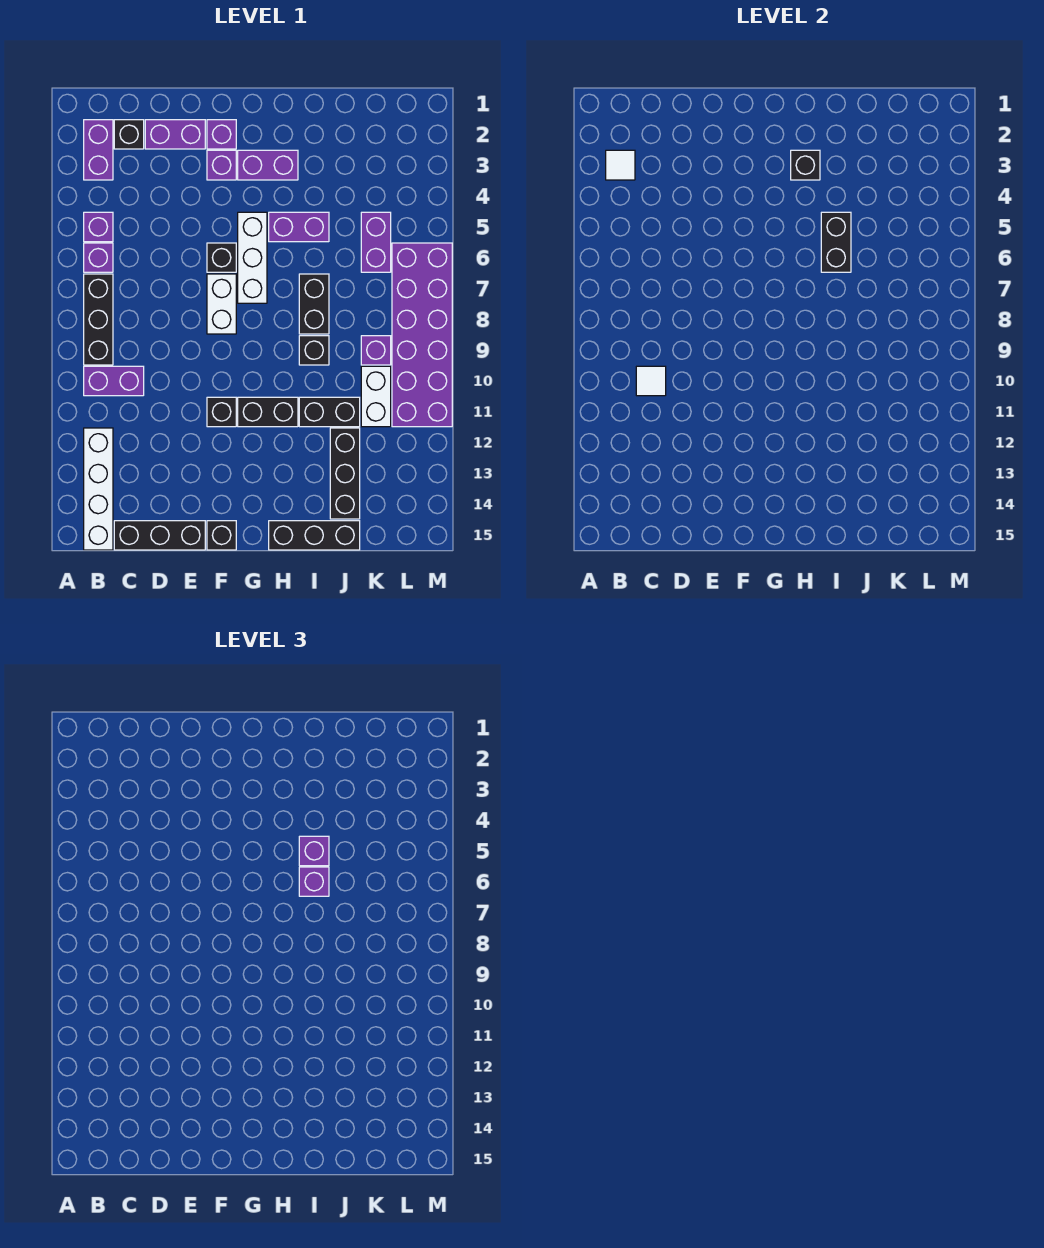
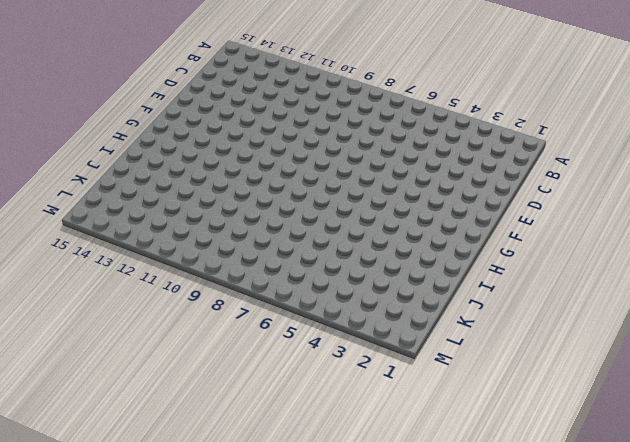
none -> purple brick B2:B3 level 1
none -> purple brick B5 level 1
none -> purple brick B6 level 1
none -> black brick B7:B9 level 1

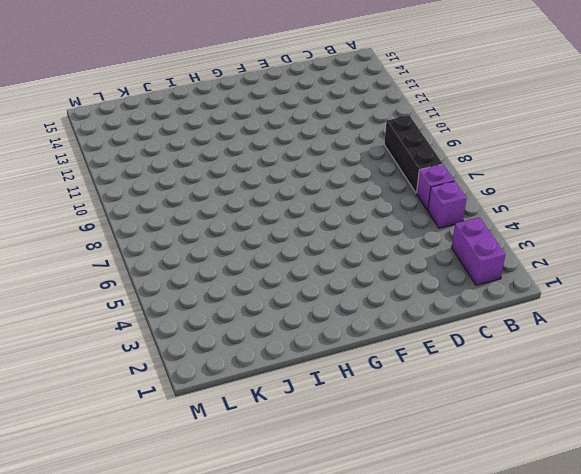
none -> purple brick B10:C10 level 1
none -> white brick B12:B15 level 1
none -> black brick C2 level 1
none -> black brick C15:E15 level 1

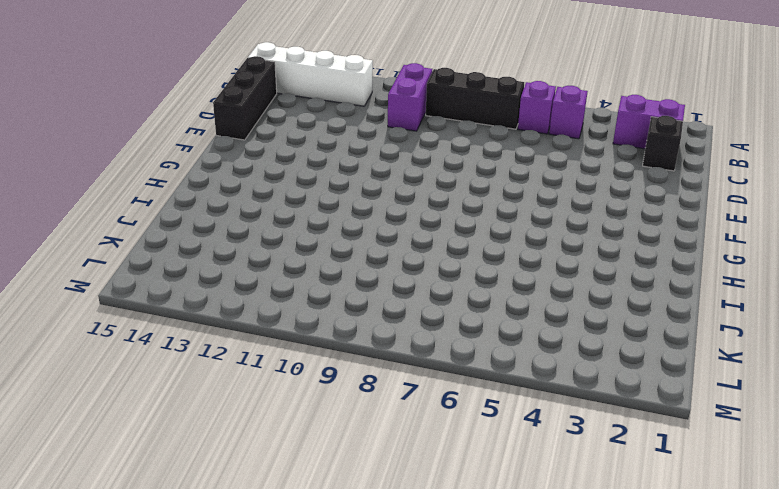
none -> purple brick D2:E2 level 1
none -> purple brick F2 level 1
none -> purple brick F3 level 1
none -> black brick F6 level 1

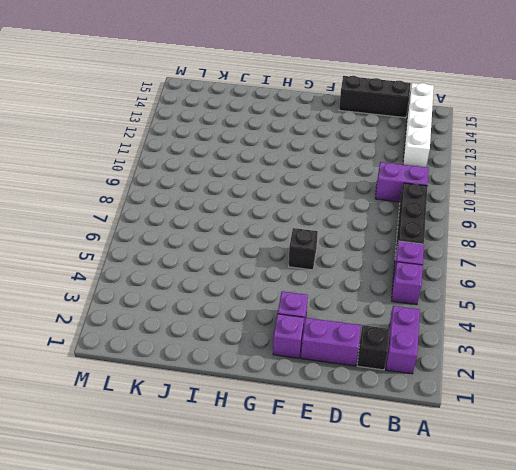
none -> white brick F7:F8 level 1
none -> black brick F11 level 1
none -> black brick F15 level 1
none -> purple brick G3:H3 level 1

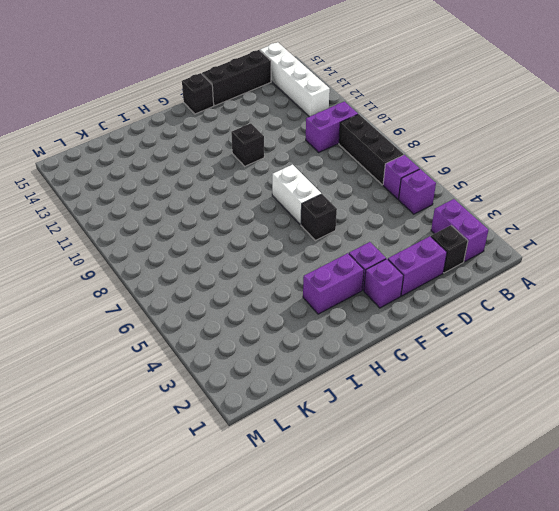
none -> white brick G5:G7 level 1
none -> black brick G11:H11 level 1
none -> purple brick H5:I5 level 1
none -> black brick H15:J15 level 1

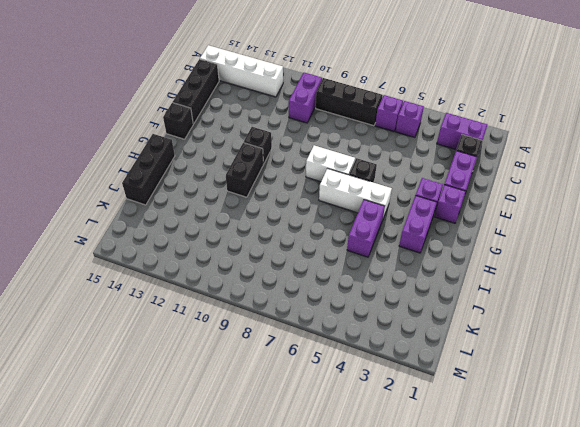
none -> black brick I7:I8 level 1
none -> black brick I9 level 1
none -> black brick I11:J11 level 1
none -> black brick J12:J14 level 1

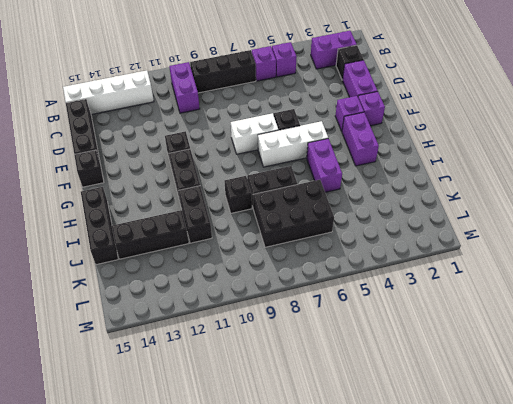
black brick J6:K8 level 1 -> purple brick K5:K6 level 1
none -> purple brick K9 level 1
none -> white brick K10:K11 level 1
none -> purple brick L6:M11 level 1
none -> white tile B3 level 2

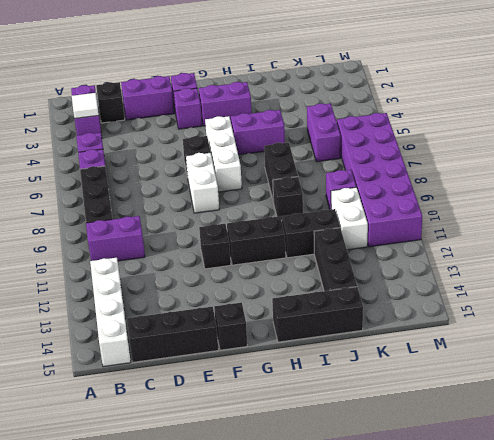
none -> white tile C10 level 2
none -> black brick H3 level 2
none -> black brick I5:I6 level 2
none -> purple brick I5 level 3

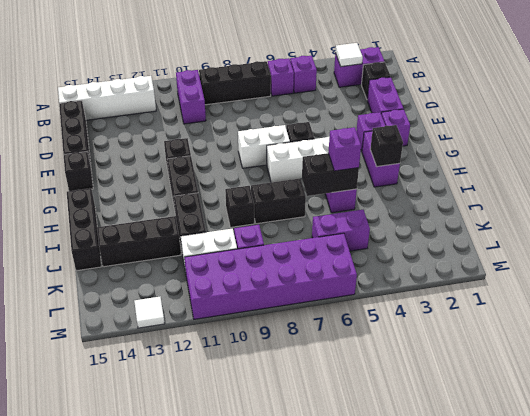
white tile M13 level 1 -> white tile C10 level 2
none -> purple brick I6 level 3

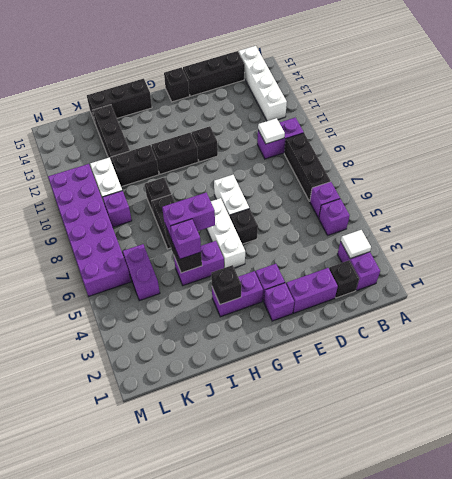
purple brick H6:I6 level 3 -> purple brick I6 level 3

